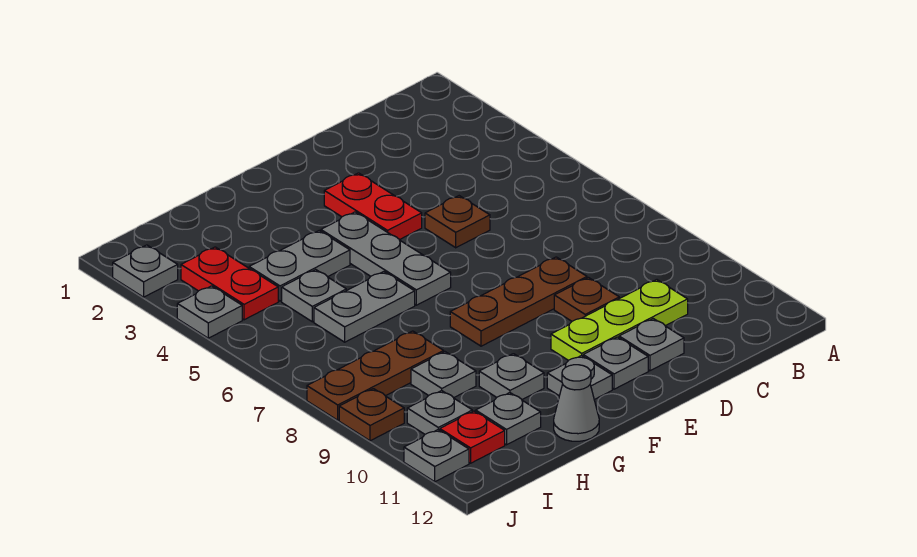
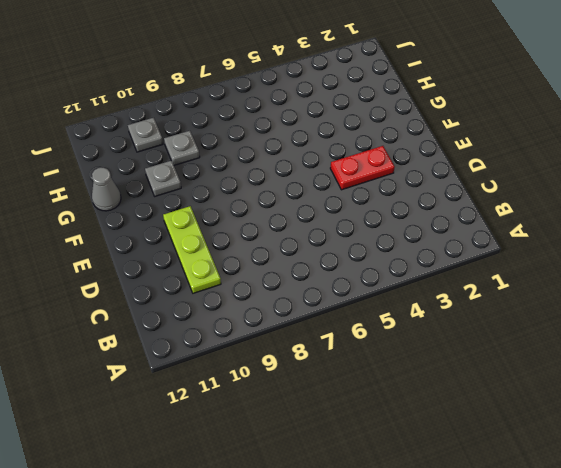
none -> brown plate D5 level 1
none -> brown plate D8:F8 level 1
none -> brown plate D9 level 1

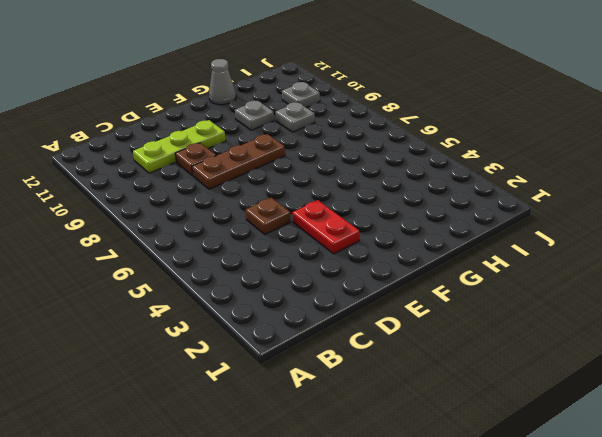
none -> grey plate D11 level 1
none -> grey plate E11 level 1
none -> grey plate F4:F6 level 1

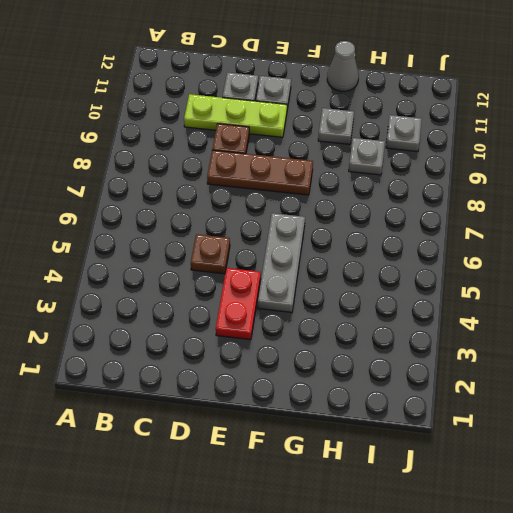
none -> grey plate F11 level 1
none -> grey plate G4:H4 level 1
none -> grey plate G6:H6 level 1

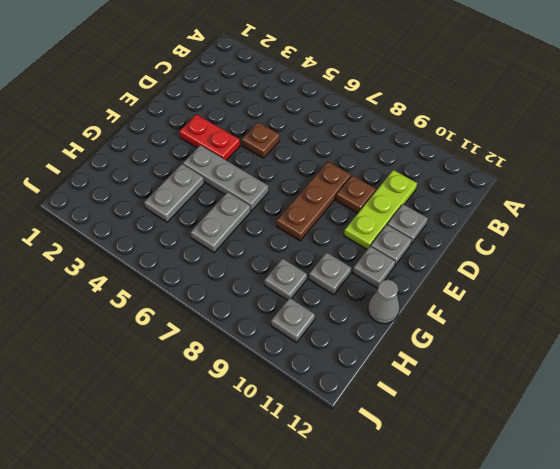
none -> grey plate H5 level 1
none -> brown plate H8:J8 level 1
none -> grey plate H11 level 1

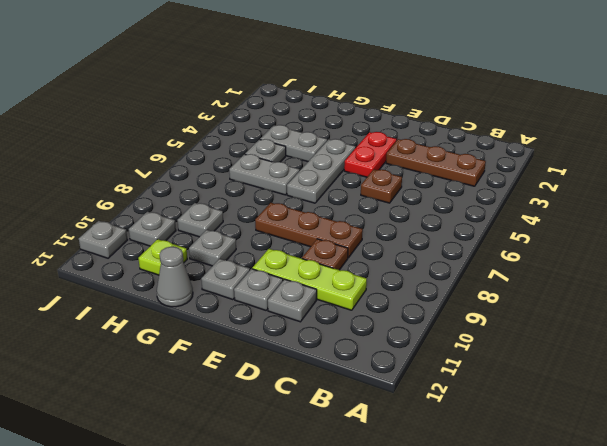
brown plate B3:D3 level 1 -> brown plate H8:J8 level 1
lime plate H11 level 1 -> grey plate H11 level 1
none -> red plate I3:I4 level 1
none -> red plate I11 level 1
none -> grey plate J2 level 1

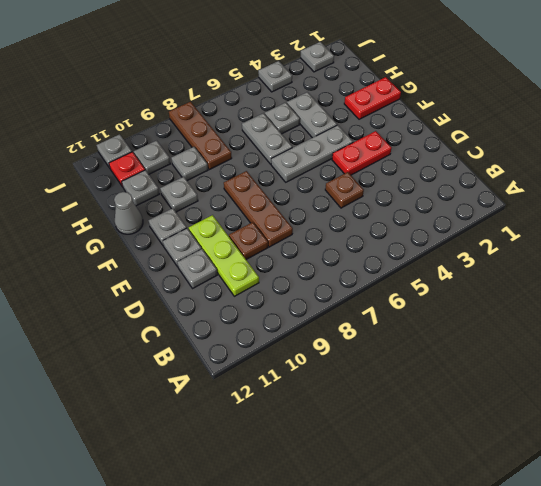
red plate G1:G2 level 1 -> red plate I3:I4 level 1
none -> brown plate J9 level 1

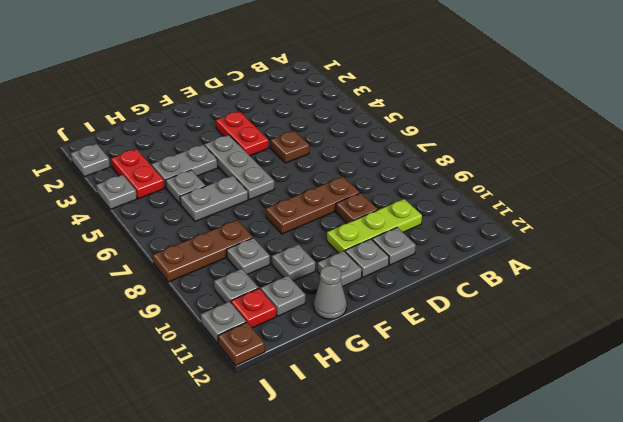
brown plate J12 level 1 -> brown plate J9 level 1

